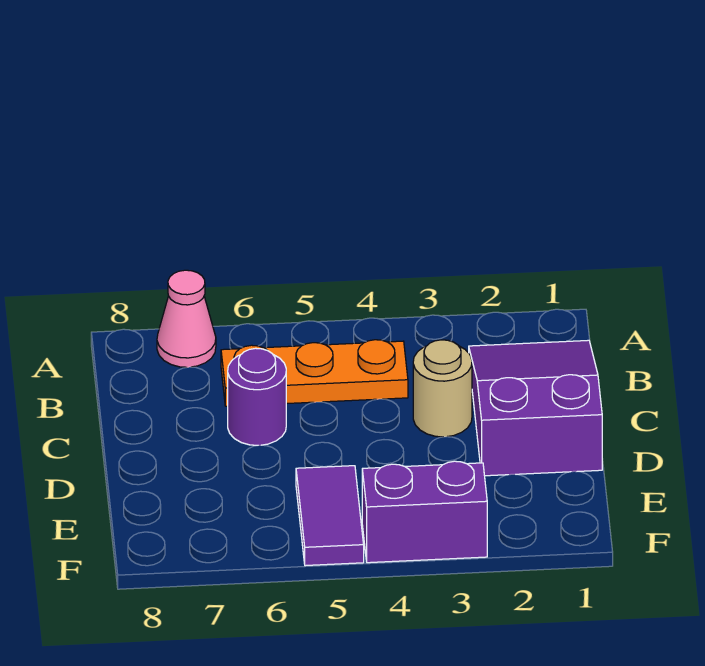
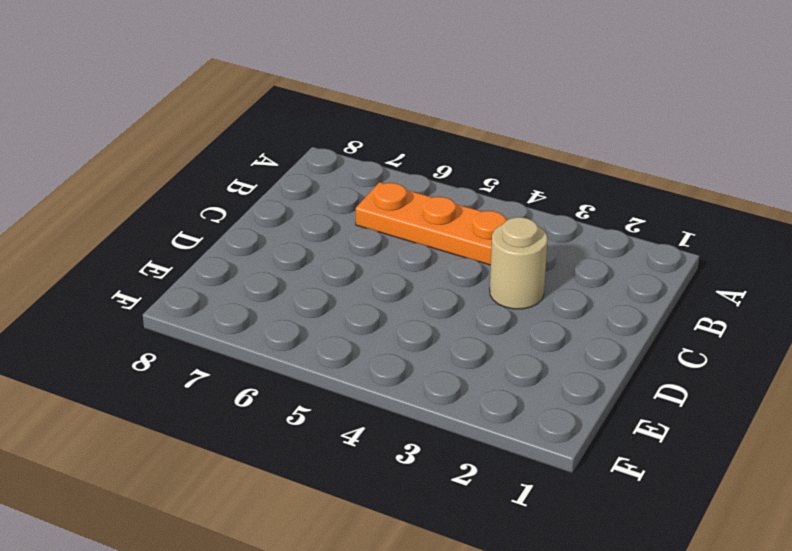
none -> pink cone A7 level 1
none -> purple slope B1:D2 level 1 top D

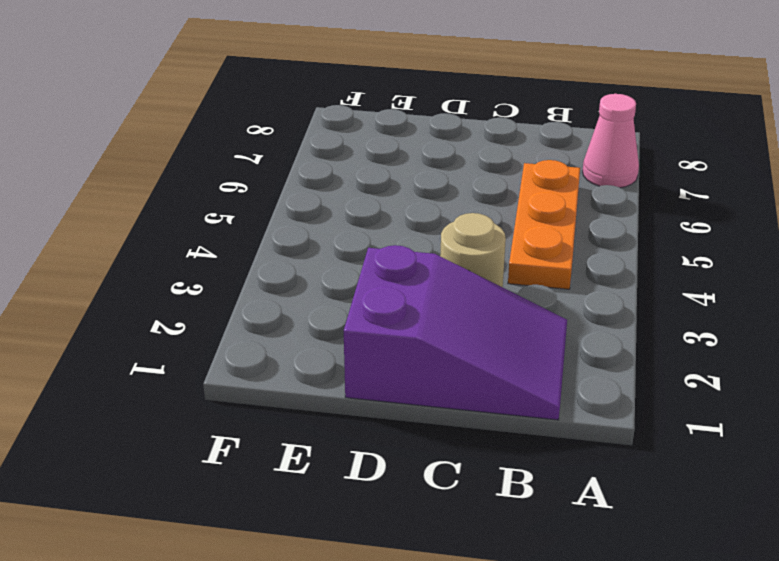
none -> purple round brick C6 level 1
none -> purple tile E5:F5 level 1

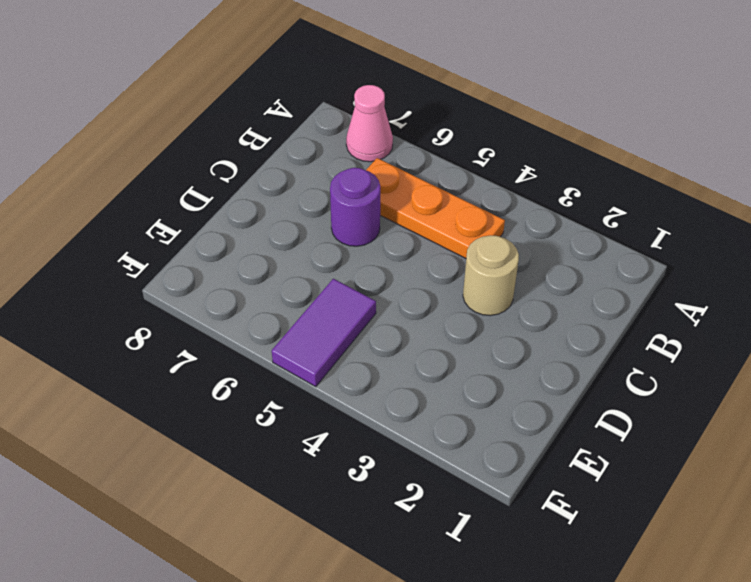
none -> purple slope B1:D2 level 1 top D
none -> purple brick F3:F4 level 1

